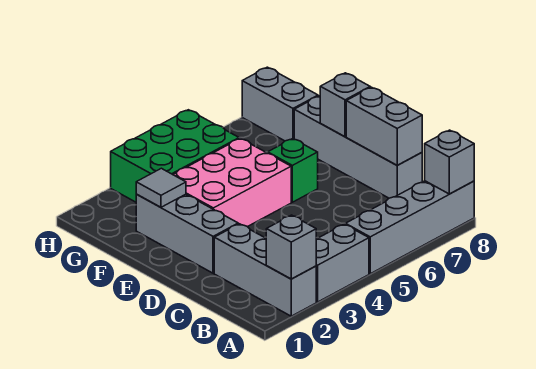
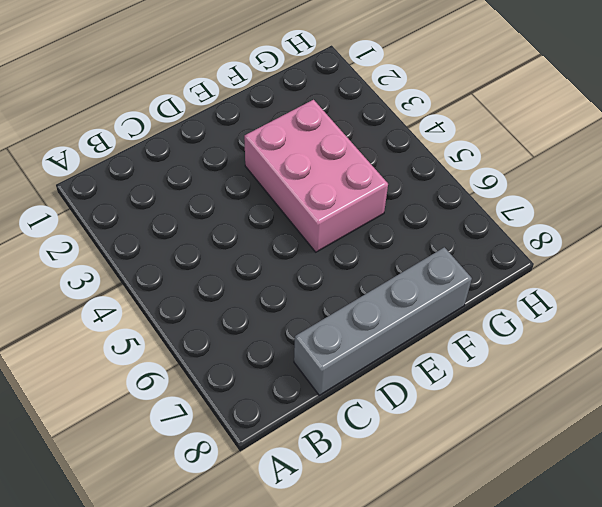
none -> grey brick A2:C2 level 1
none -> grey brick A3:A4 level 1
none -> grey brick A5:A8 level 1

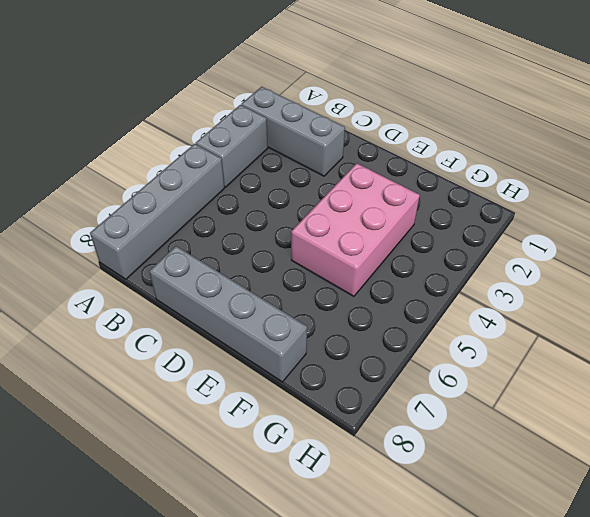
none -> grey brick D2:F2 level 1
none -> green brick E6 level 1
none -> green brick G3:H5 level 1

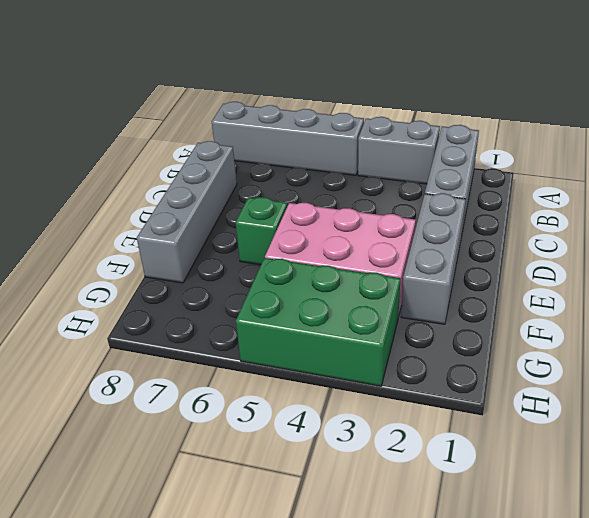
none -> grey brick G8:H8 level 1
none -> grey brick A2 level 2
none -> grey brick A8 level 2

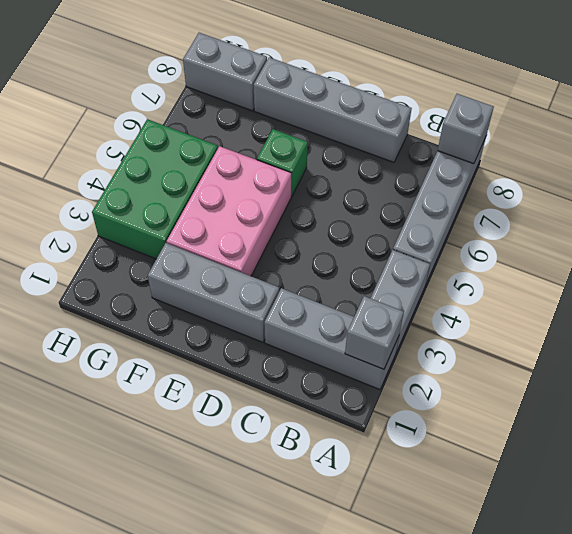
none -> grey brick C8:D8 level 2
none -> grey brick E8 level 2
none -> grey tile F2 level 2

